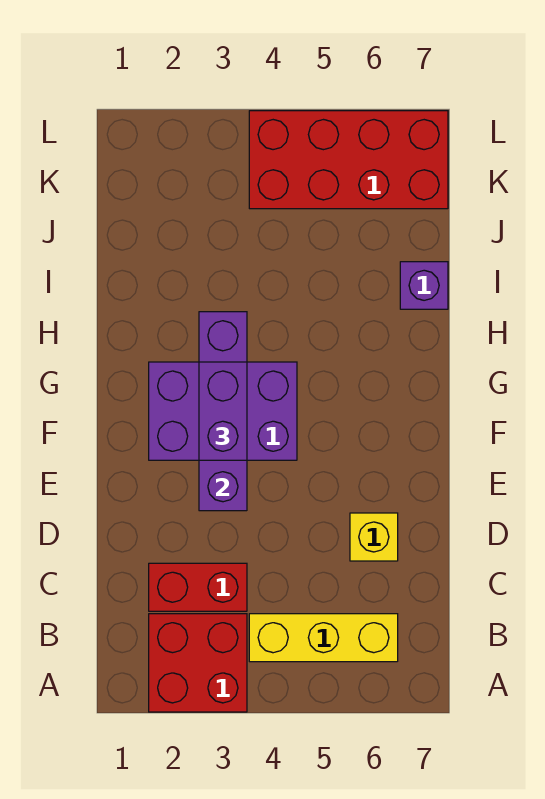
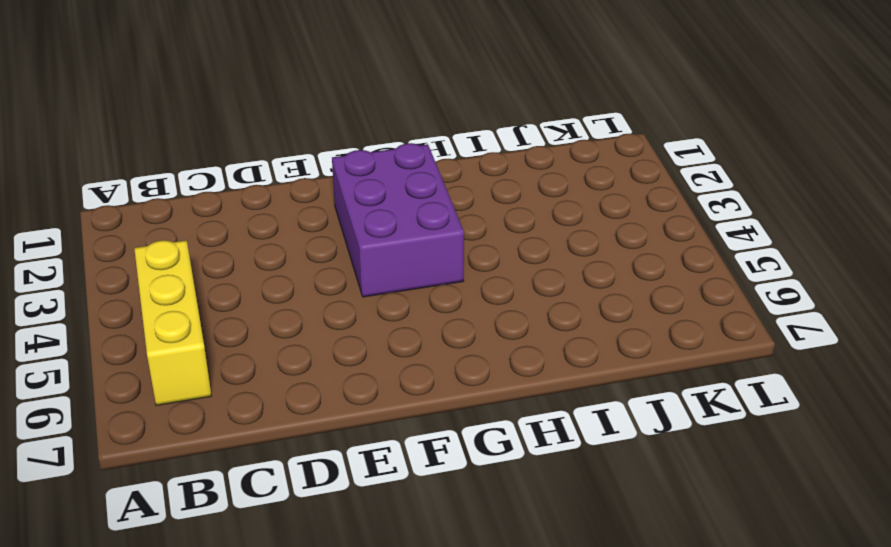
none -> red brick A2:B3 level 1
none -> red brick C2:C3 level 1

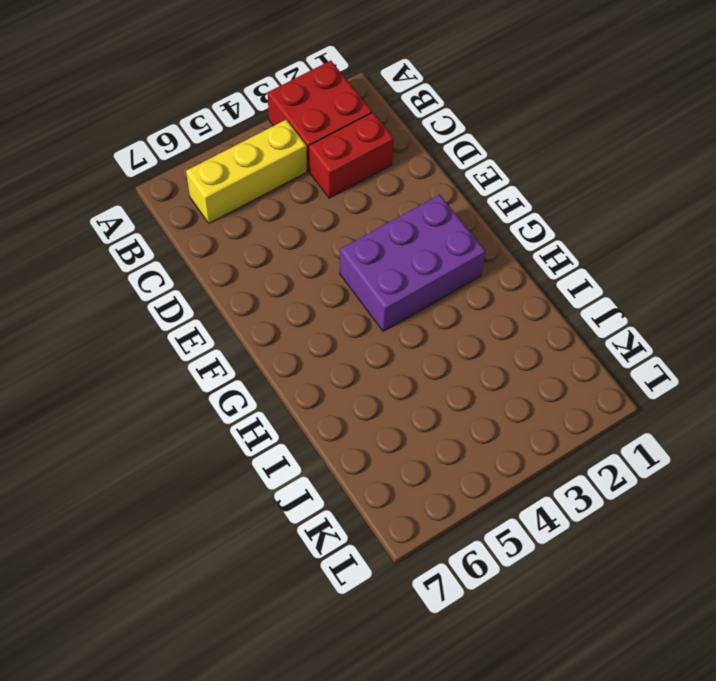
none -> yellow brick D6 level 1
none -> purple brick I7 level 1

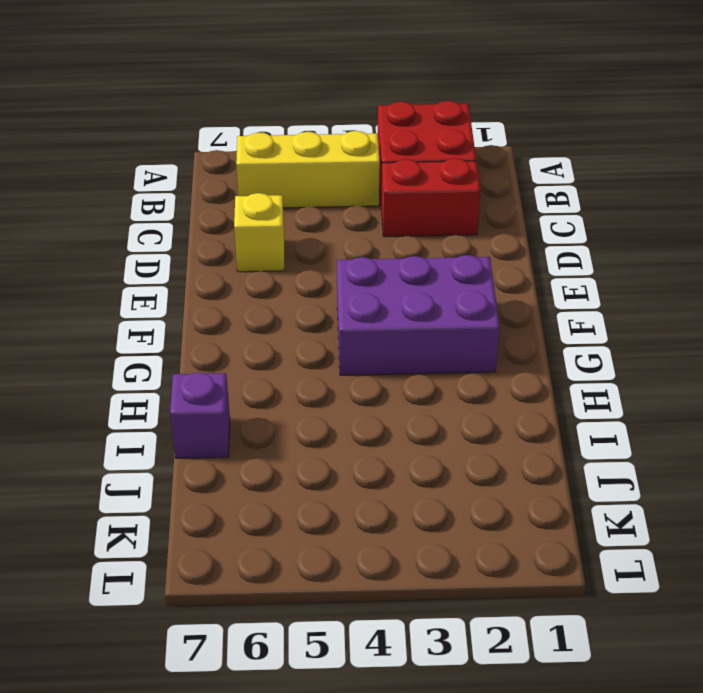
none -> red brick K4:L7 level 1
none -> purple brick E3:H3 level 2

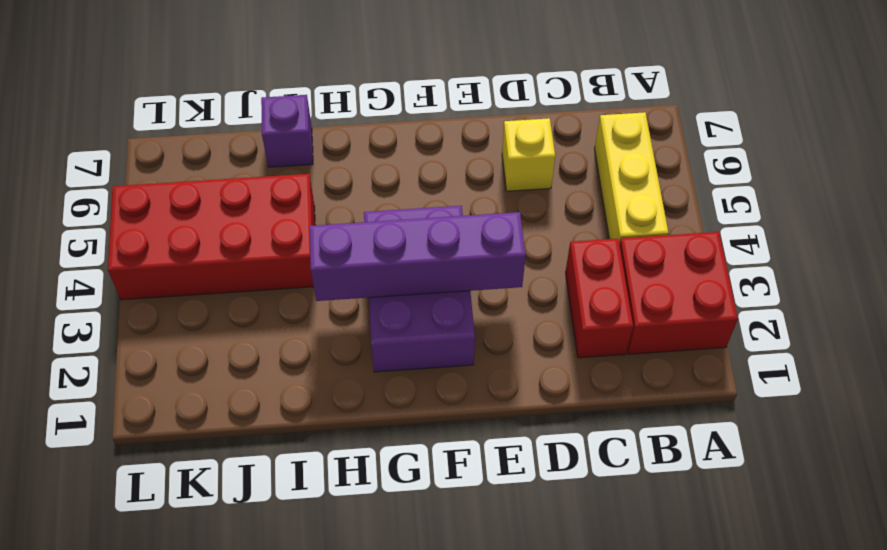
red brick I4:L5 level 1 -> red brick K4:L7 level 1
none -> purple brick F3:G3 level 3

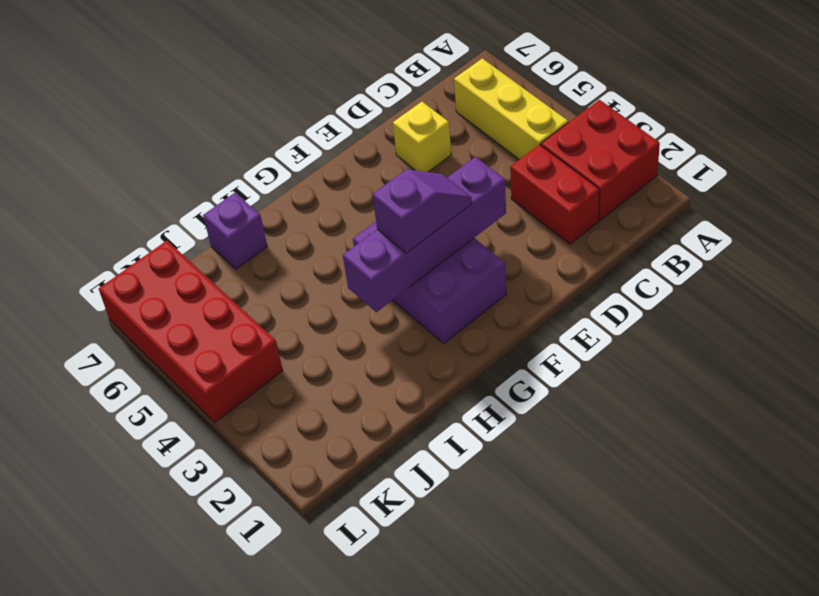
purple slope F3:G3 level 3 top G -> purple brick F3:G3 level 3

